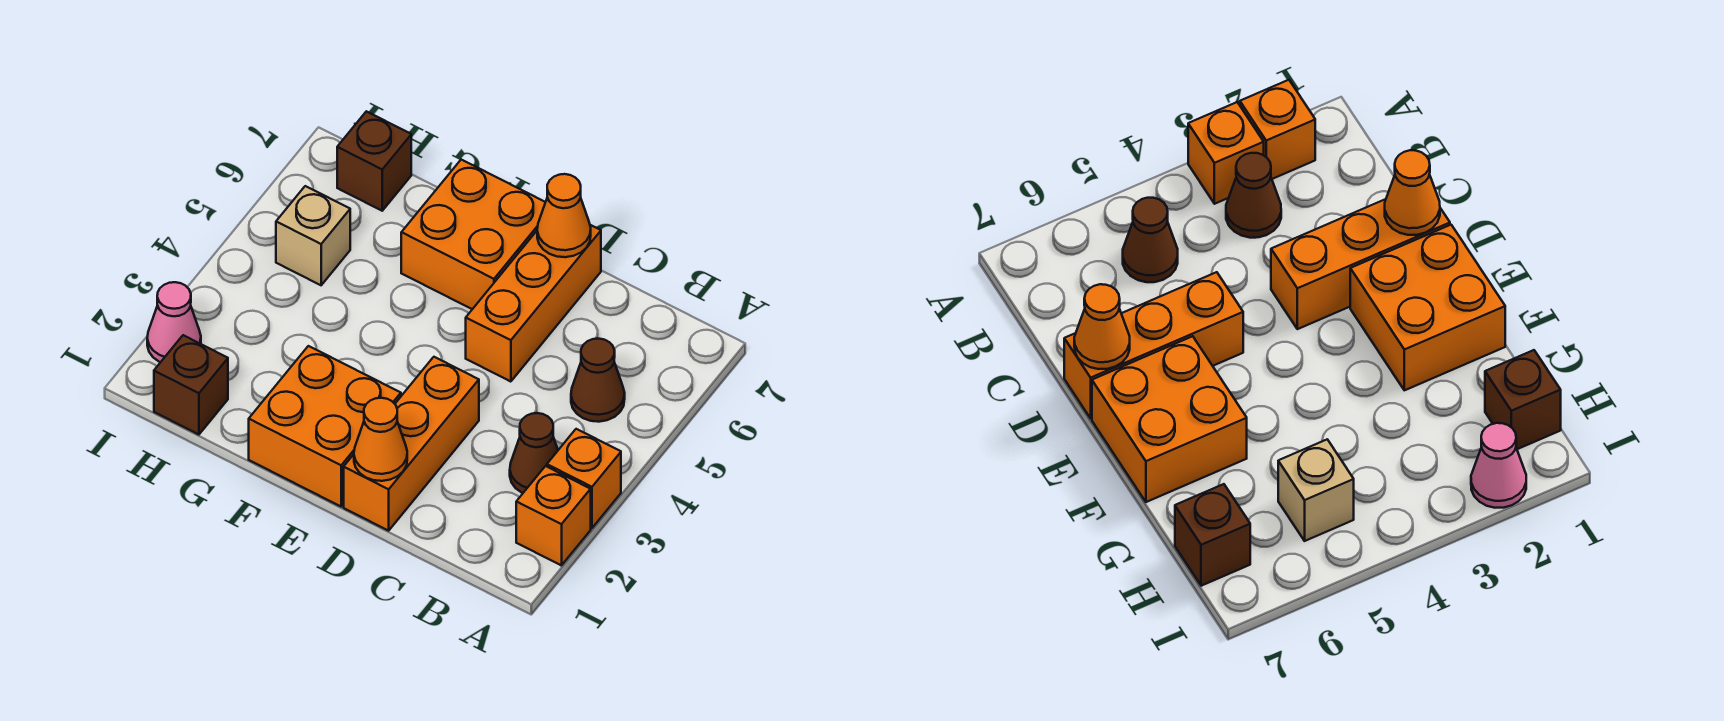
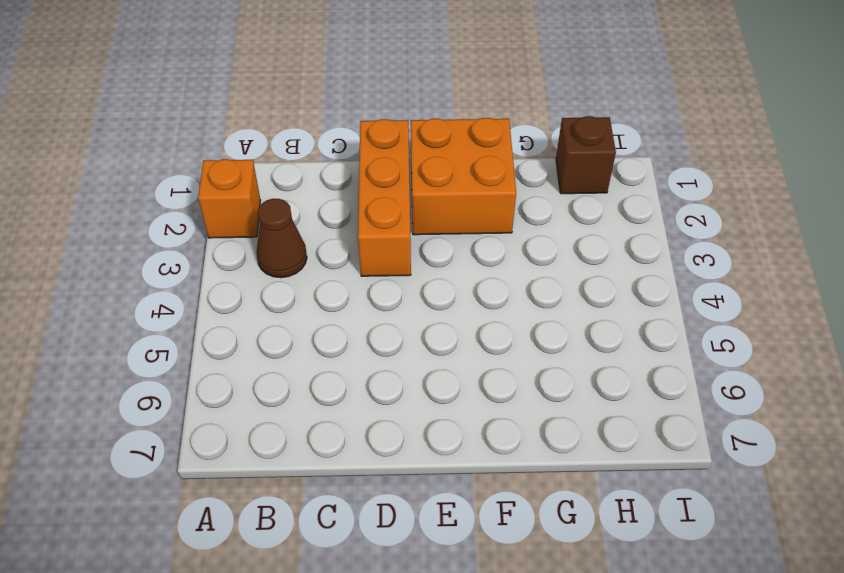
none -> orange brick A3 level 1
none -> brown cone B5 level 1
none -> orange brick D5:D7 level 1

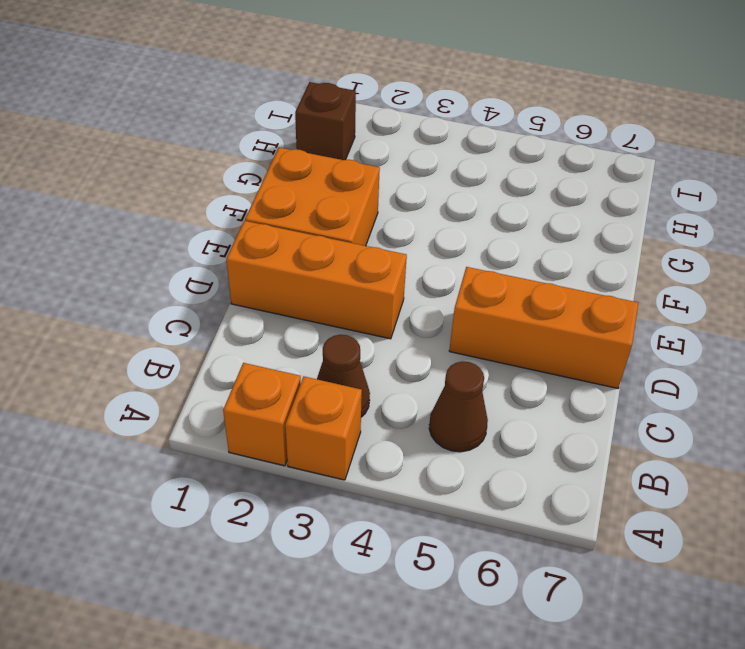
none -> orange brick E6:F7 level 1
none -> tan brick H5 level 1
none -> brown brick H7 level 1

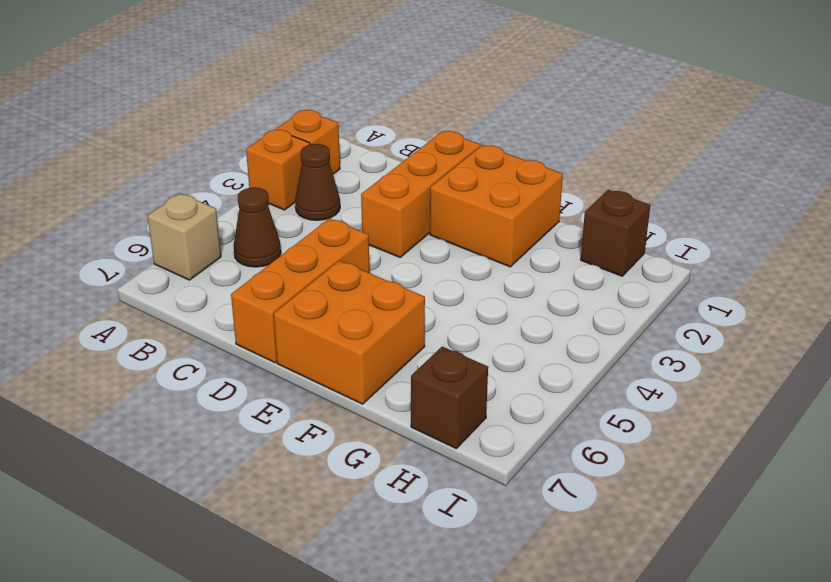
tan brick A6 level 1 -> tan brick H5 level 1
none -> pink cone I2 level 1
none -> orange cone D1 level 2
none -> orange cone D7 level 2

